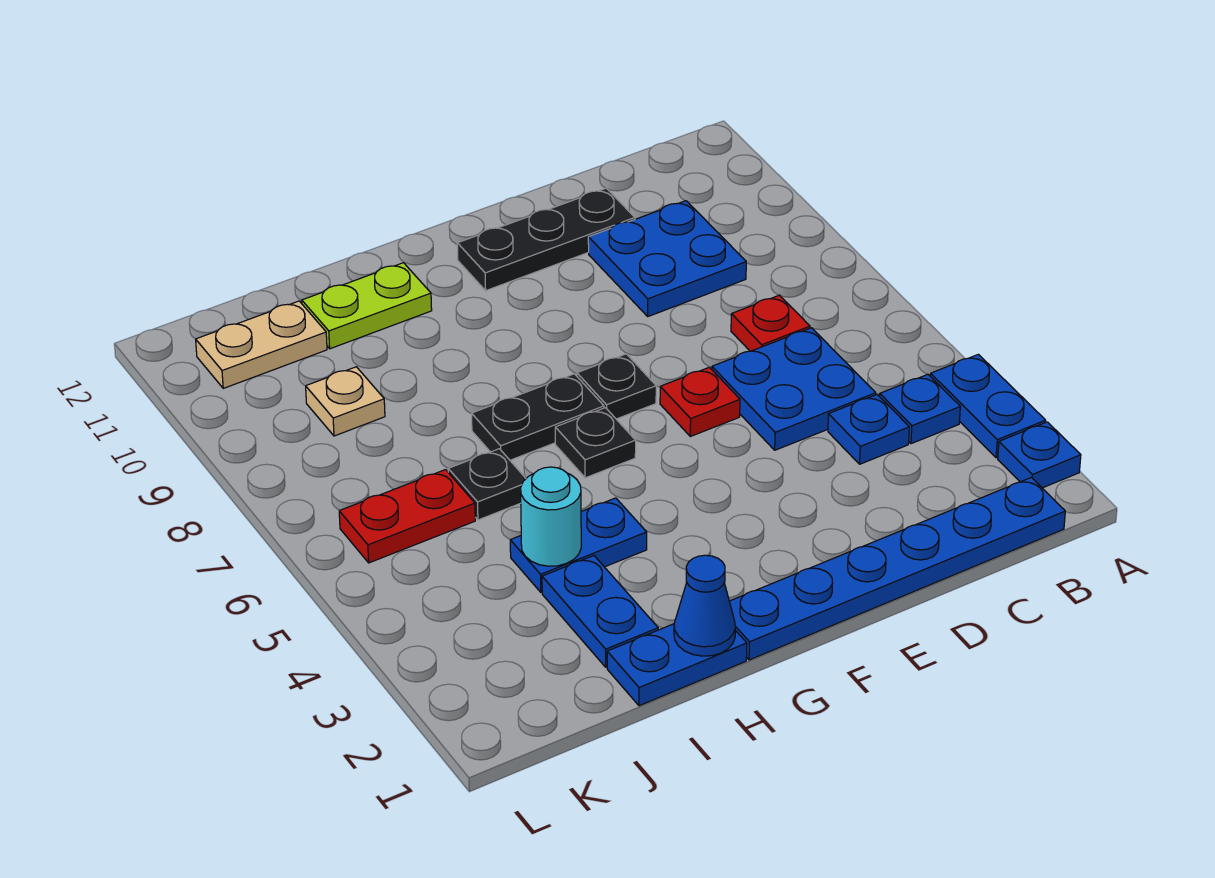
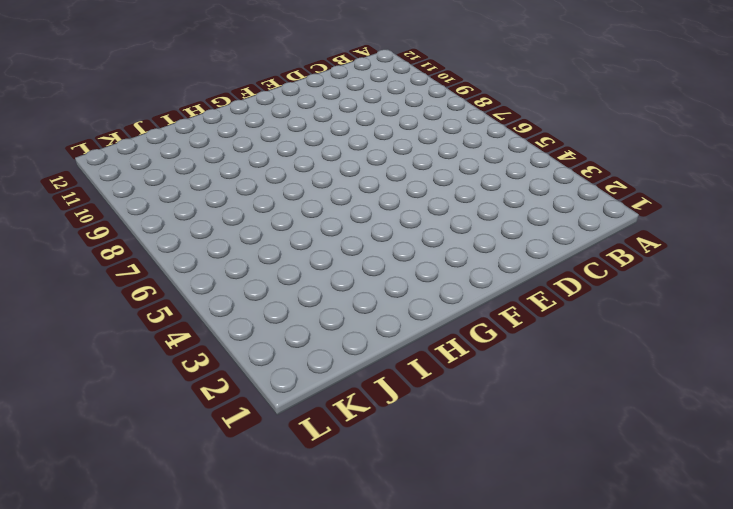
none -> blue plate A2 level 1
none -> blue plate A3:A4 level 1
none -> blue plate B1:G1 level 1

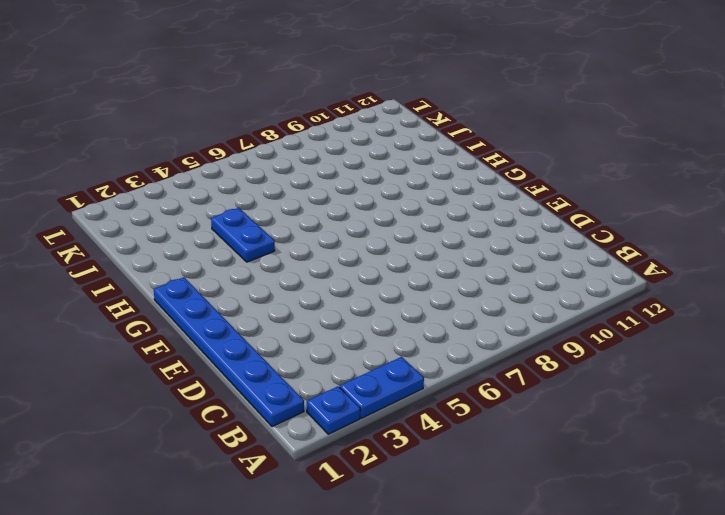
none -> blue plate B4 level 1
none -> blue plate C4 level 1
none -> blue plate C5:D6 level 1

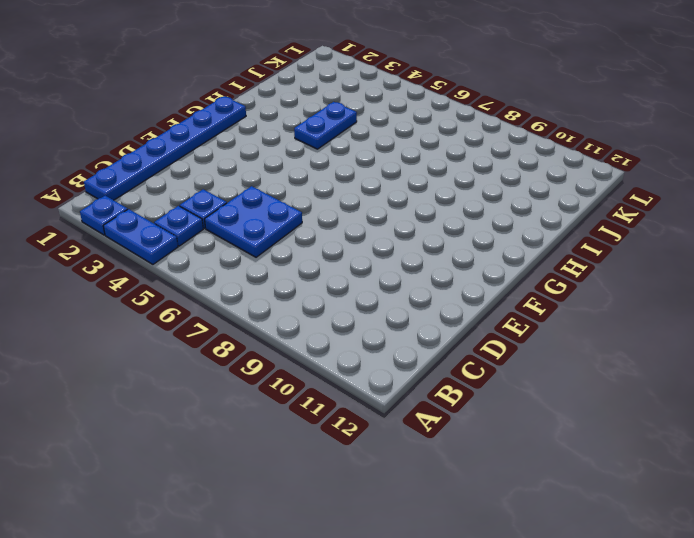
none -> red plate C7 level 1
none -> blue plate C9:D10 level 1
none -> black plate D11:F11 level 1

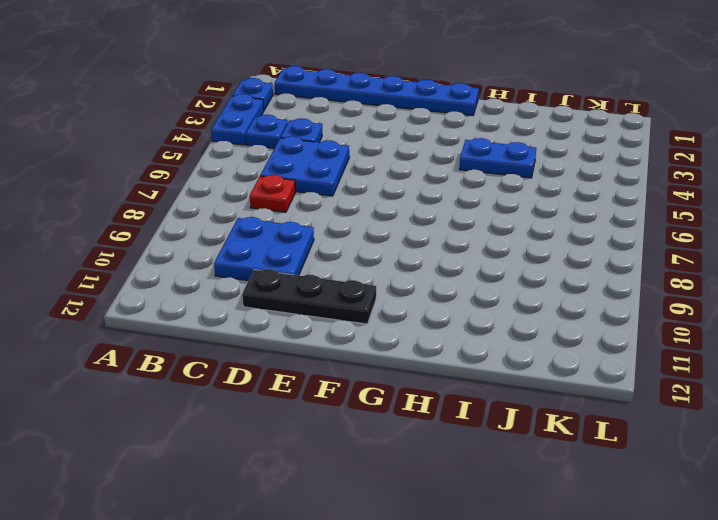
none -> red plate E6 level 1
none -> black plate F7 level 1
none -> black plate G6 level 1

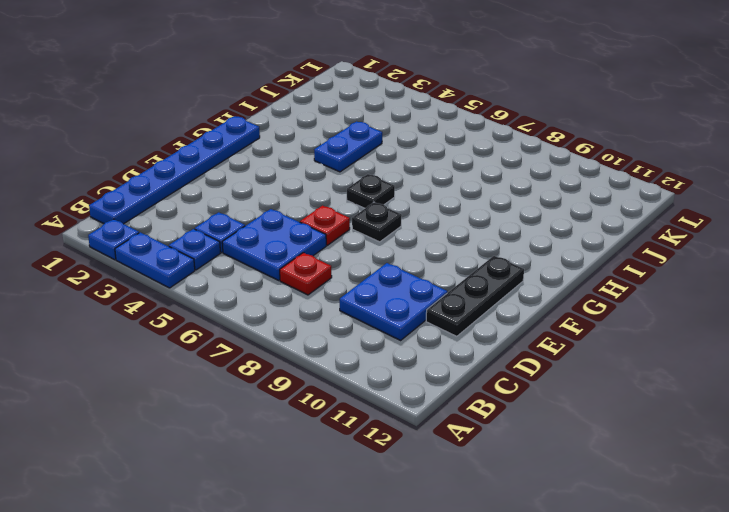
none -> black plate G7:H7 level 1
none -> blue plate H1:I1 level 1
none -> lime plate H11:I11 level 1

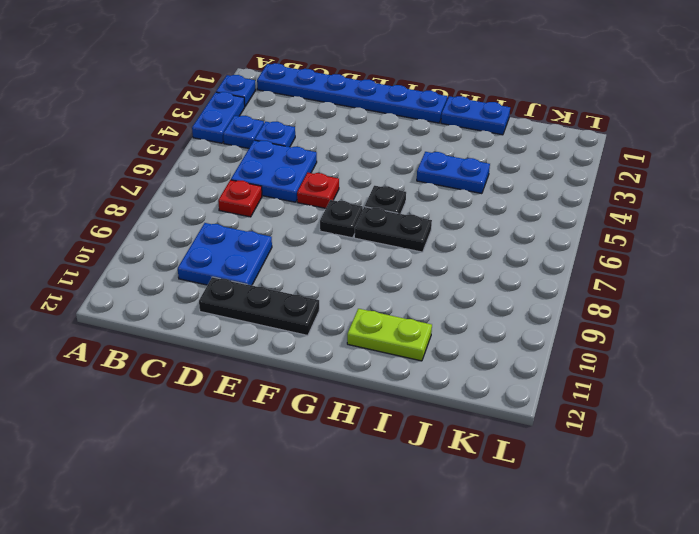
none -> blue plate I2:I3 level 1
none -> black plate I6 level 1
none -> red plate J6:K6 level 1

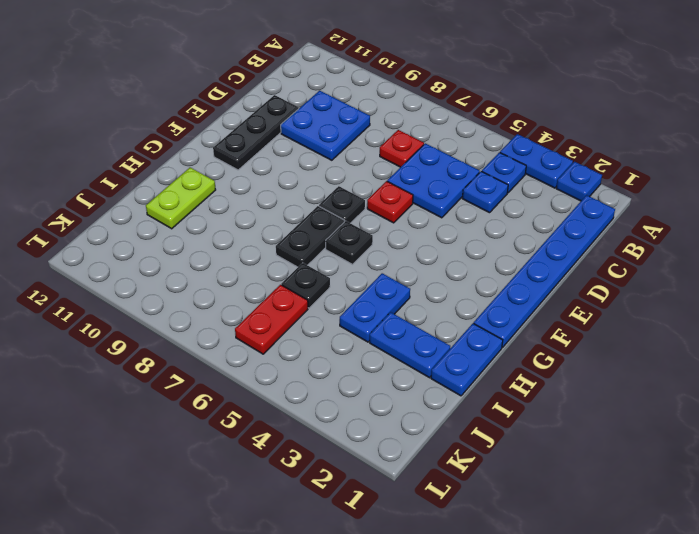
none -> tan plate J9 level 1
none -> tan plate J11:K11 level 1
none -> blue cone H1 level 2

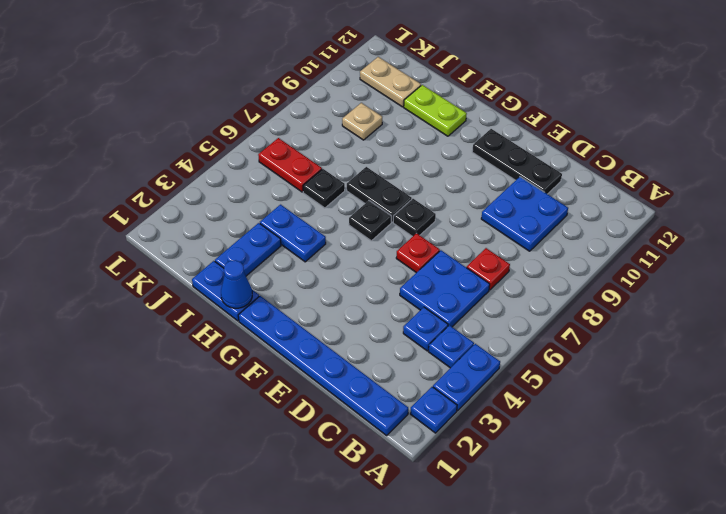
none -> cyan round brick I4 level 2

